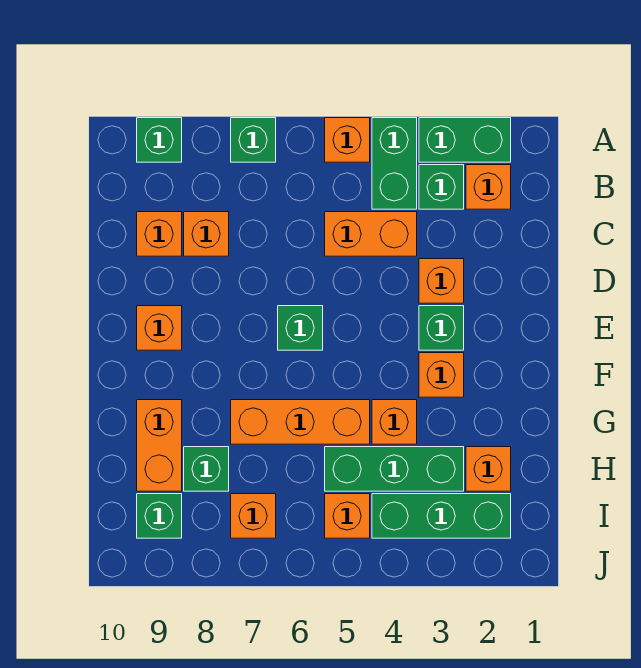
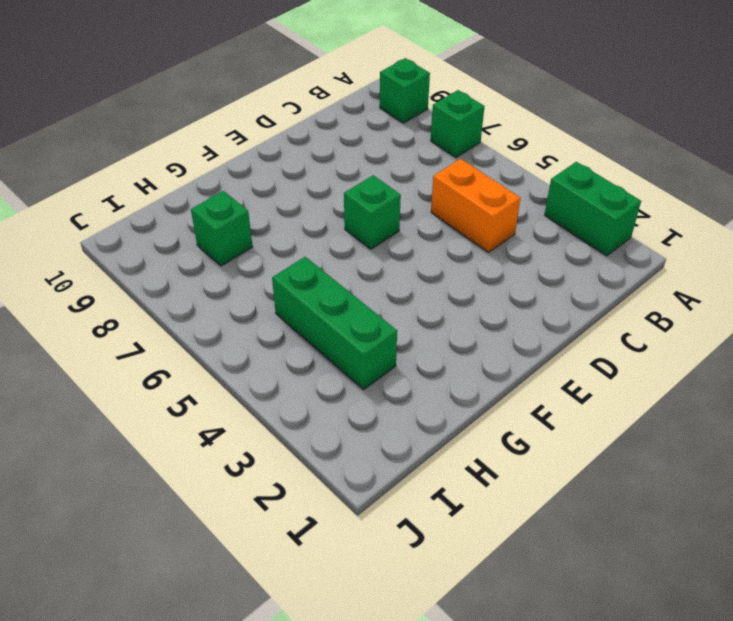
none -> green brick A4:B4 level 1
none -> orange brick A5 level 1
none -> orange brick B2 level 1

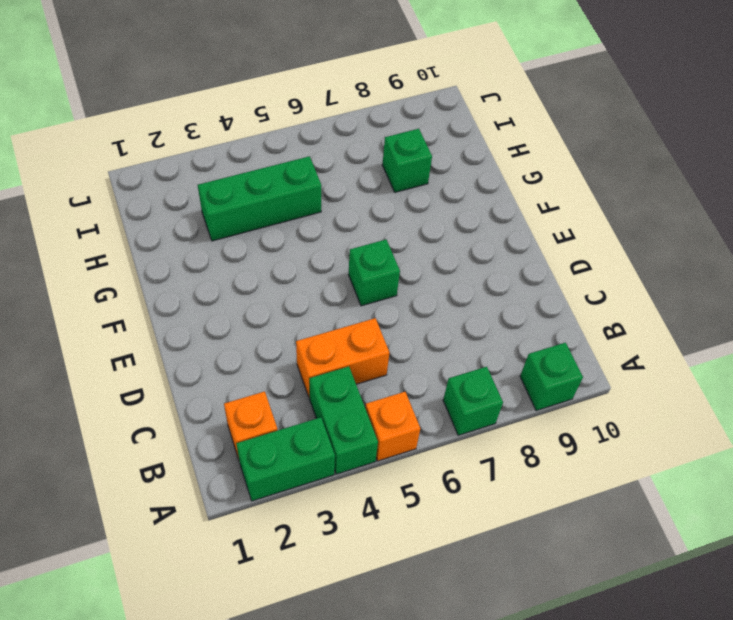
none -> green brick B3 level 1
none -> orange brick C8 level 1
none -> orange brick C9 level 1

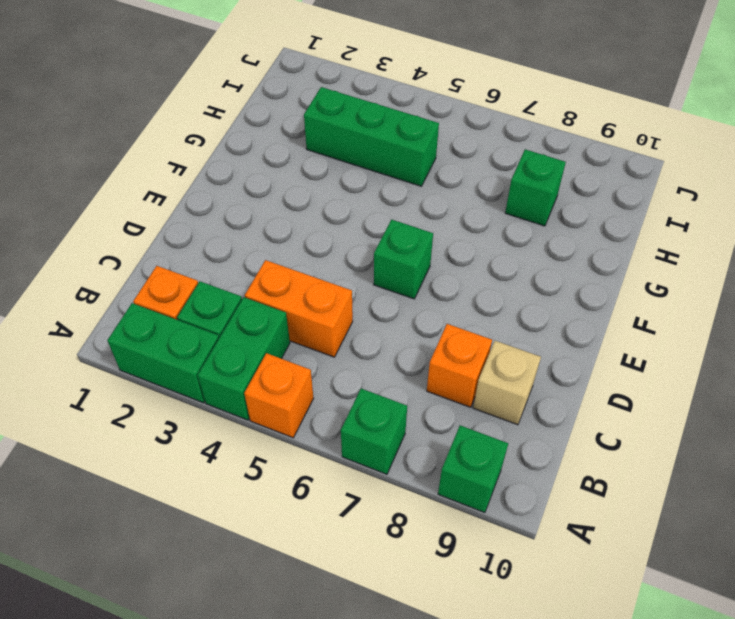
tan brick C9 level 1 -> orange brick C9 level 1
none -> orange brick D3 level 1
none -> green brick E3 level 1
none -> orange brick E9 level 1

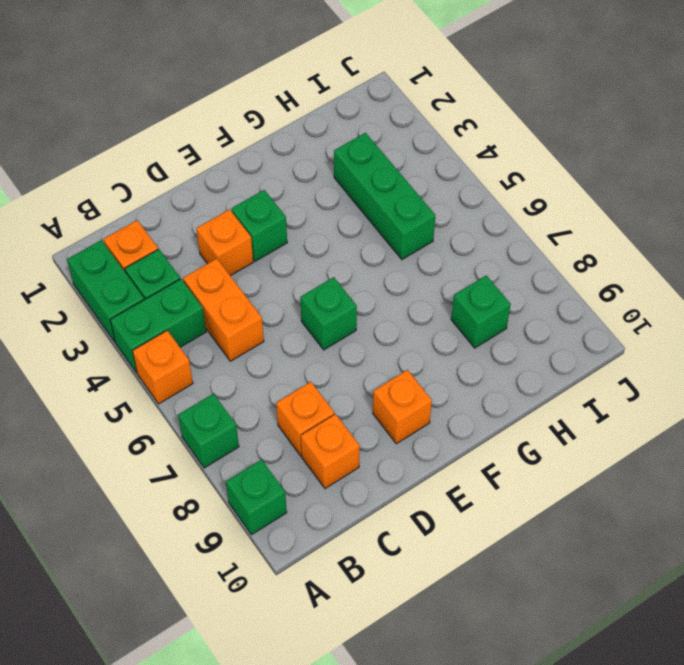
none -> orange brick F3 level 1
none -> orange brick G4 level 1
none -> orange brick G5:G7 level 1

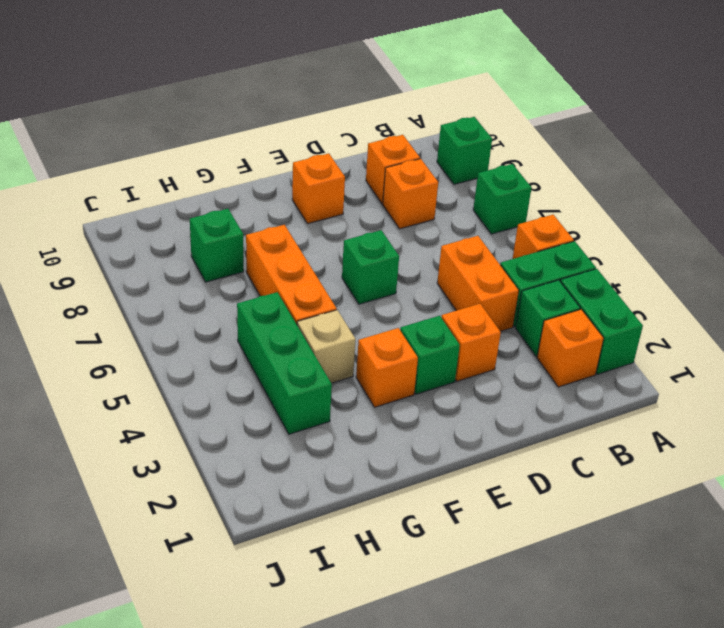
tan brick G4 level 1 -> orange brick G4 level 1
none -> orange brick G9:H9 level 1
none -> orange brick H2 level 1
none -> green brick I2:I4 level 1

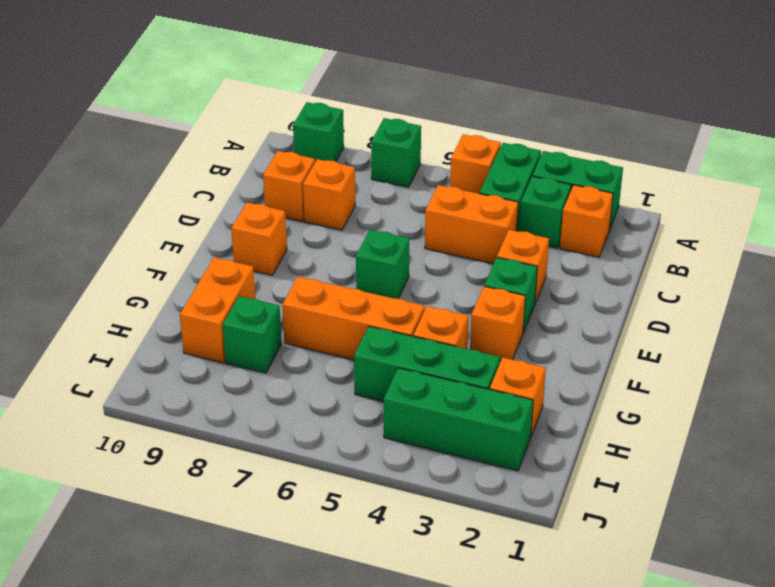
none -> orange brick I5 level 1
none -> orange brick I7 level 1
none -> green brick I9 level 1

